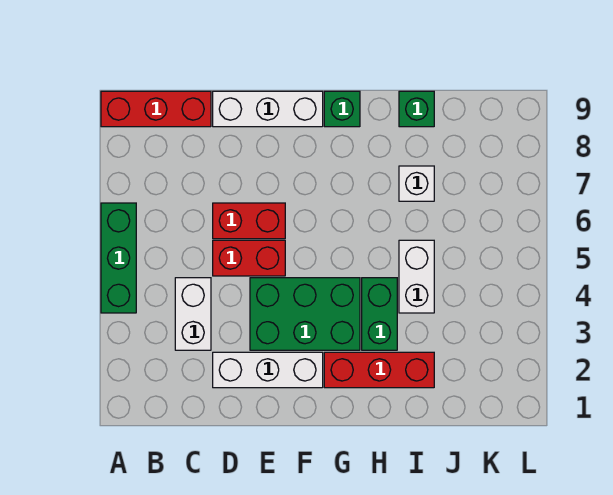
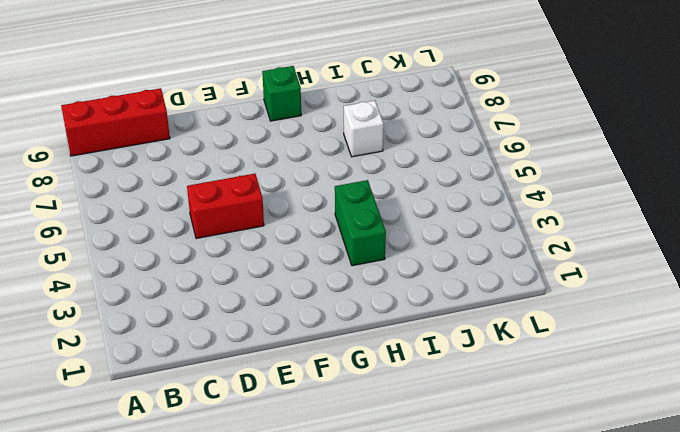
none -> green brick A4:A6 level 1
none -> white brick C3:C4 level 1
none -> white brick D2:F2 level 1

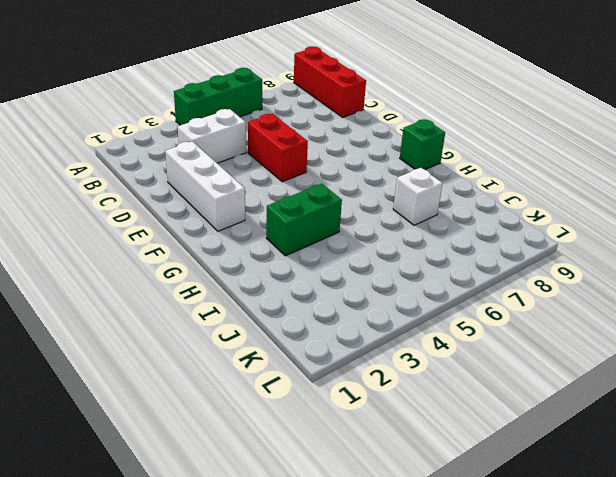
none -> red brick D6:E6 level 1
none -> white brick D9:F9 level 1
none -> green brick E3:G4 level 1

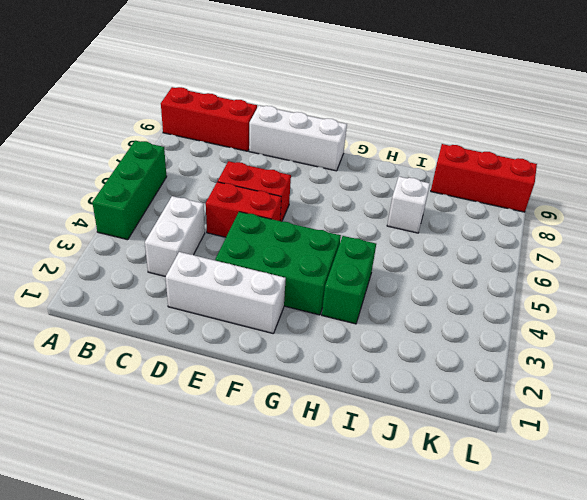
red brick J9:L9 level 1 -> red brick G2:I2 level 1
none -> green brick G9 level 1
none -> white brick I4:I5 level 1
none -> green brick I9 level 1

